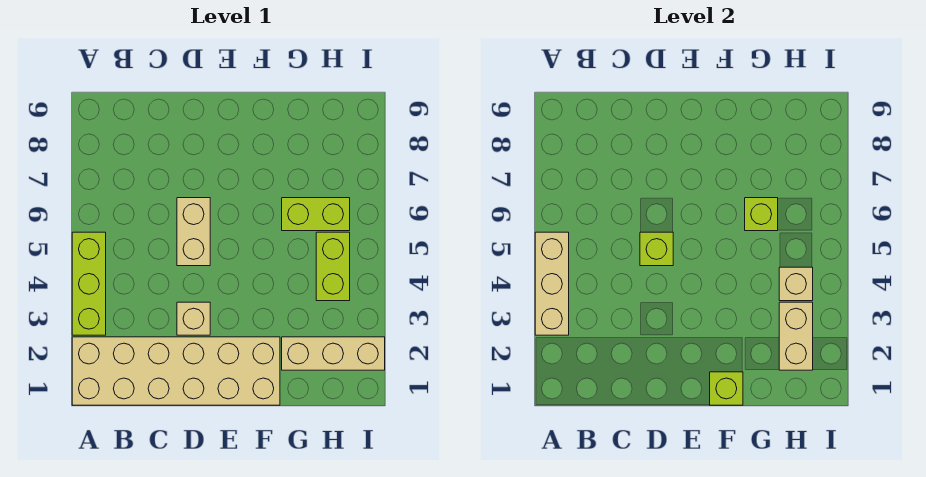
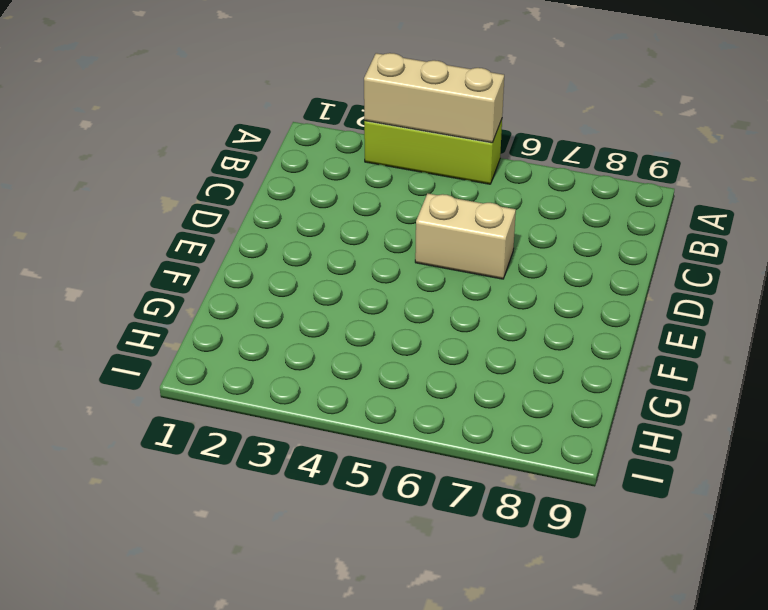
none -> tan brick A1:F2 level 1
none -> tan brick D3 level 1
none -> tan brick G2:I2 level 1

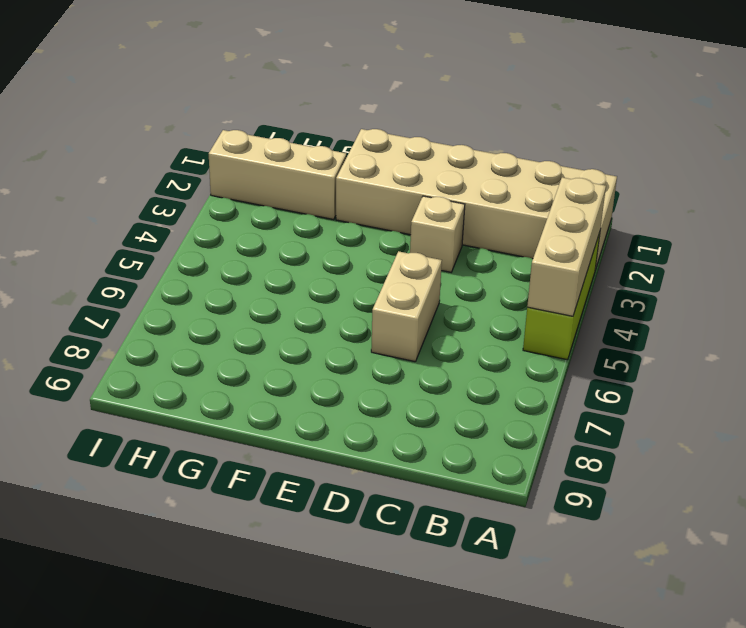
none -> lime brick G6:H6 level 1
none -> lime brick H4:H5 level 1
none -> lime brick D5 level 2

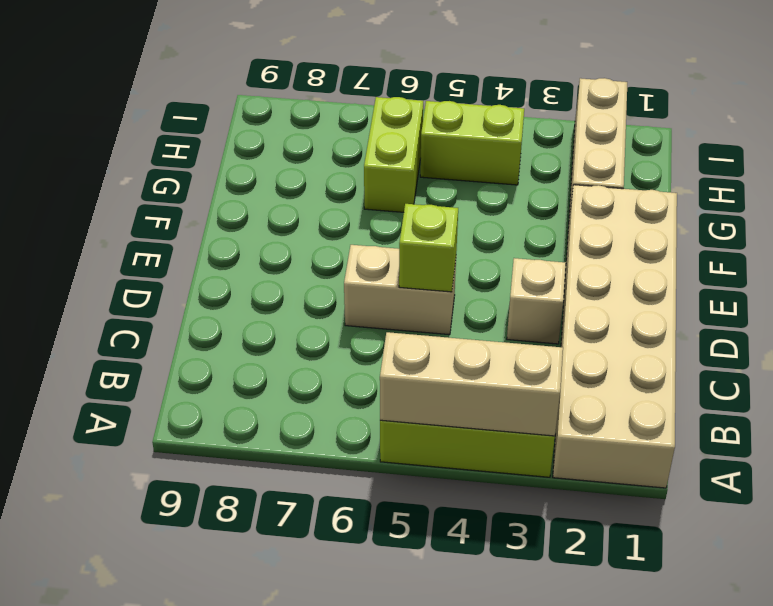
none -> lime brick F1 level 2
none -> lime brick G6 level 2
none -> tan brick H2:H3 level 2

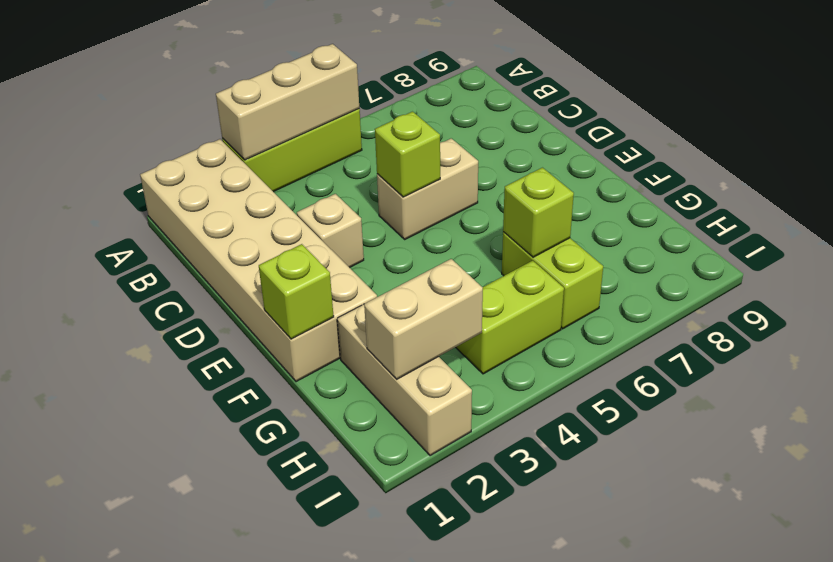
none -> tan brick H4 level 2

